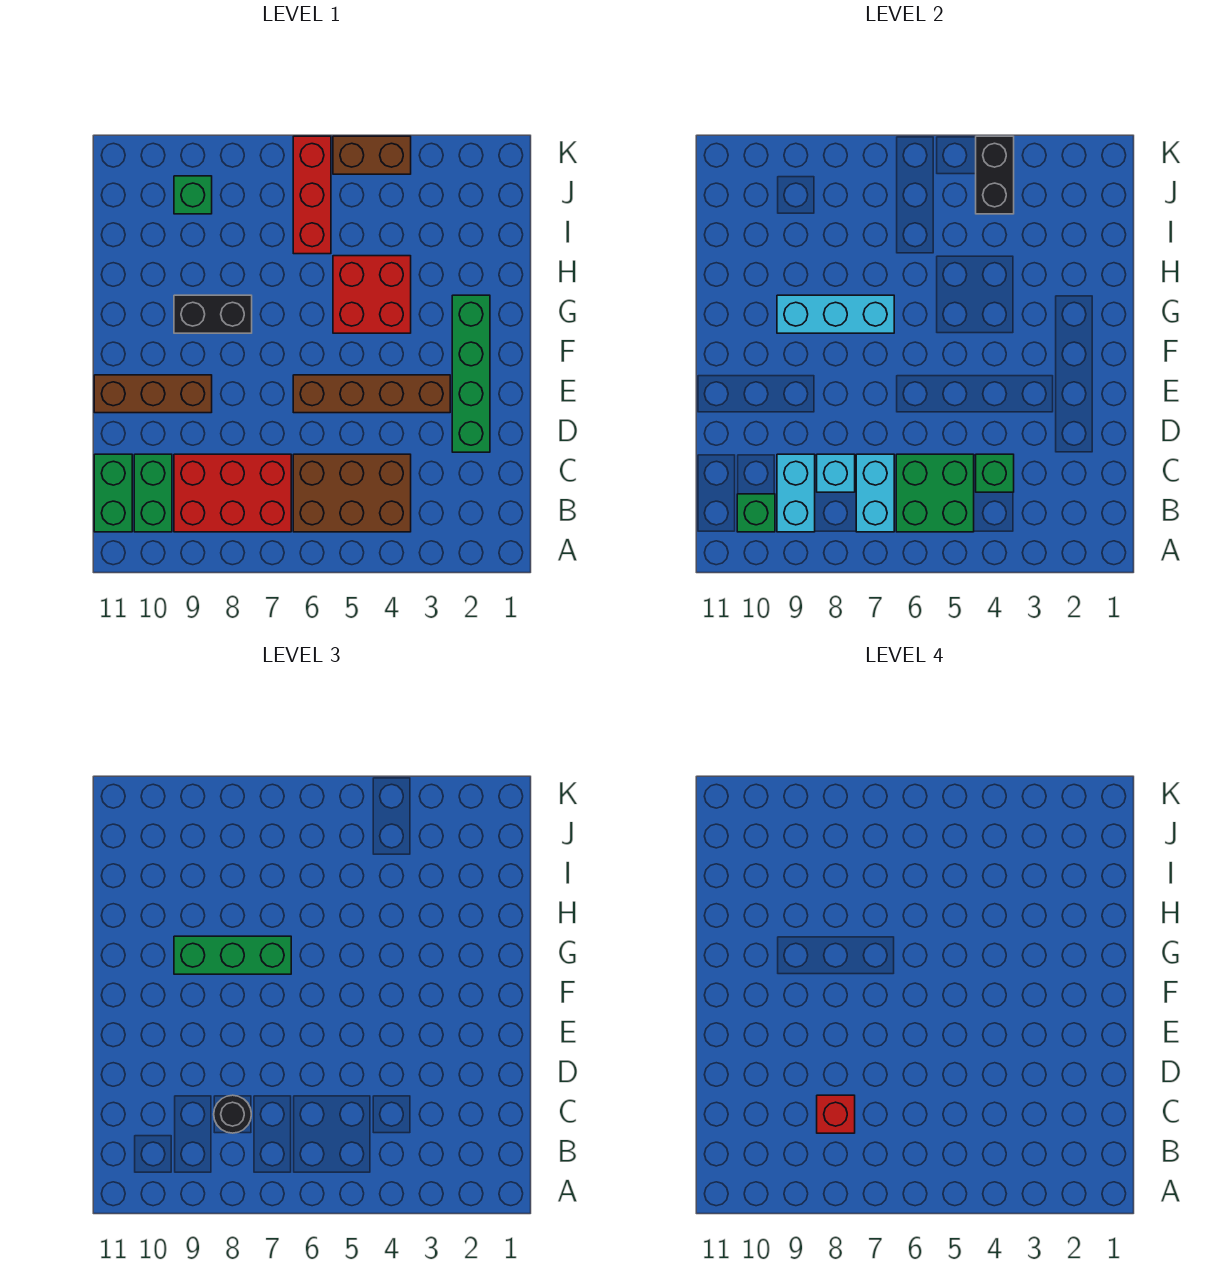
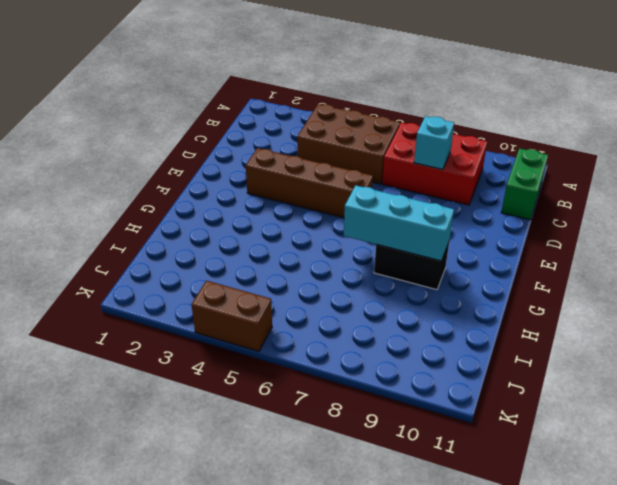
none -> green brick B10:C10 level 1
none -> green brick D2:G2 level 1
none -> brown brick E9:E11 level 1

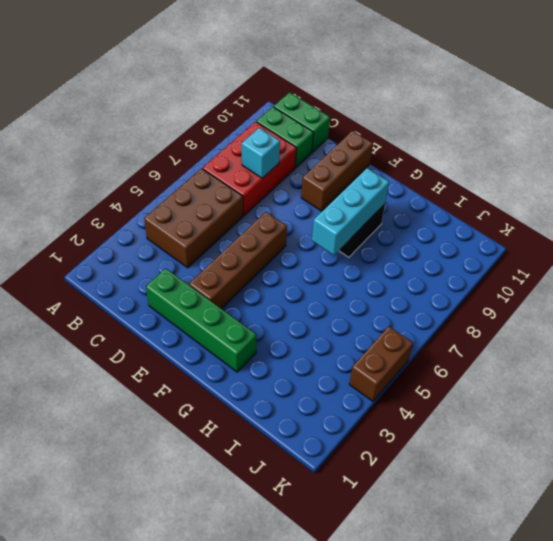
none -> red brick G4:H5 level 1
none -> red brick I6:K6 level 1
none -> green brick J9 level 1

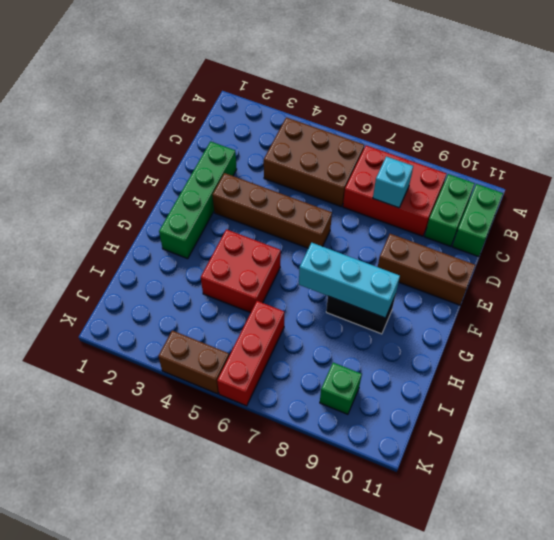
none -> green brick B5:C6 level 2
none -> cyan brick B7:C7 level 2
none -> cyan brick B9:C9 level 2

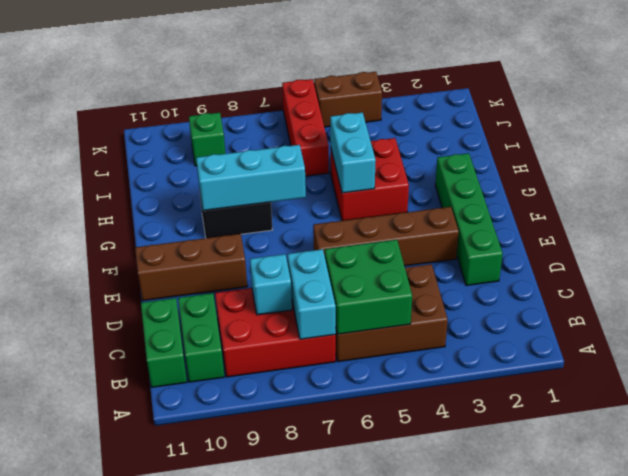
cyan brick G5:H5 level 2 -> cyan brick B9:C9 level 2
none -> green brick B10 level 2
none -> green brick C4 level 2
none -> black brick J4:K4 level 2

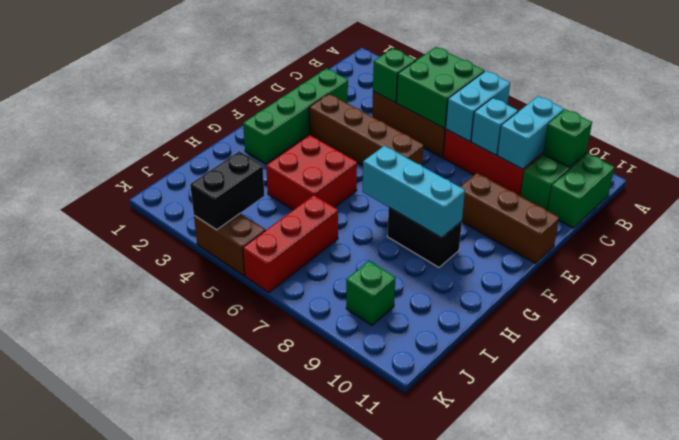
none -> black round brick C8 level 3
none -> green brick G7:G9 level 3
none -> red brick C8 level 4

